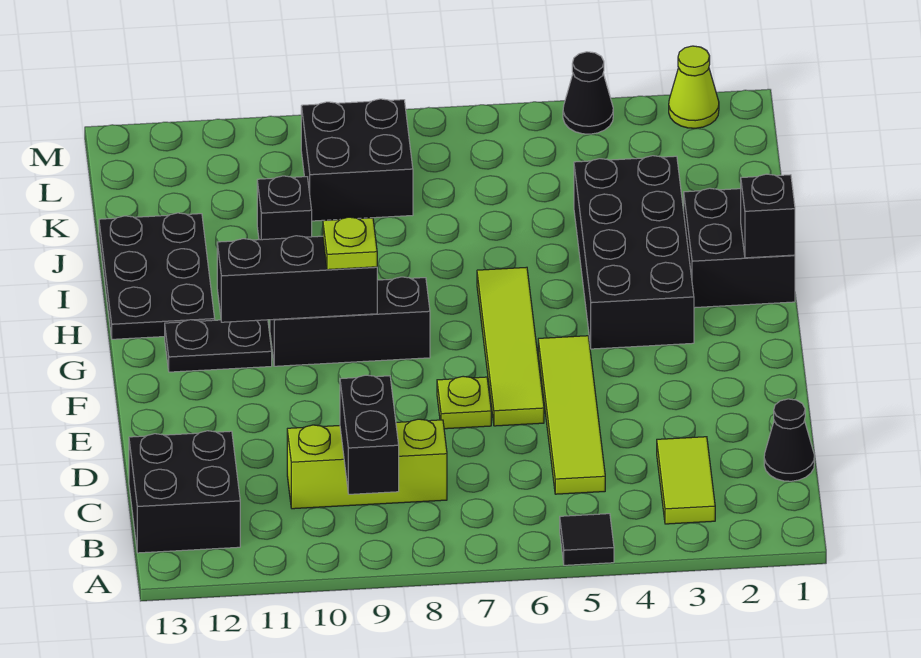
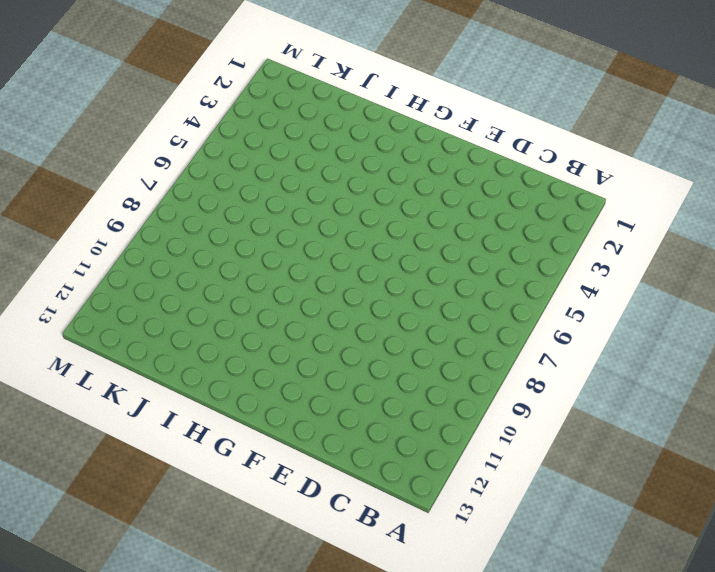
none -> black tile A5 level 1
none -> lime tile B3:C3 level 1
none -> black brick B12:C13 level 1

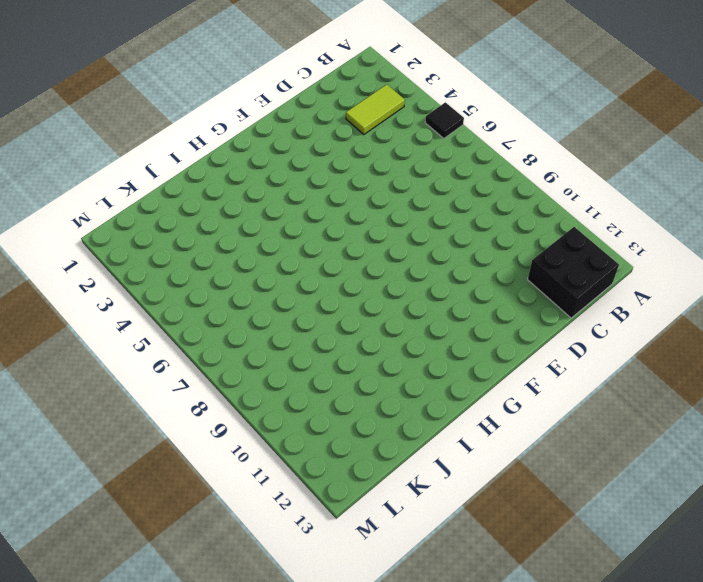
none -> black cone C1 level 1
none -> lime tile C5:F5 level 1
none -> lime brick C8:C10 level 1

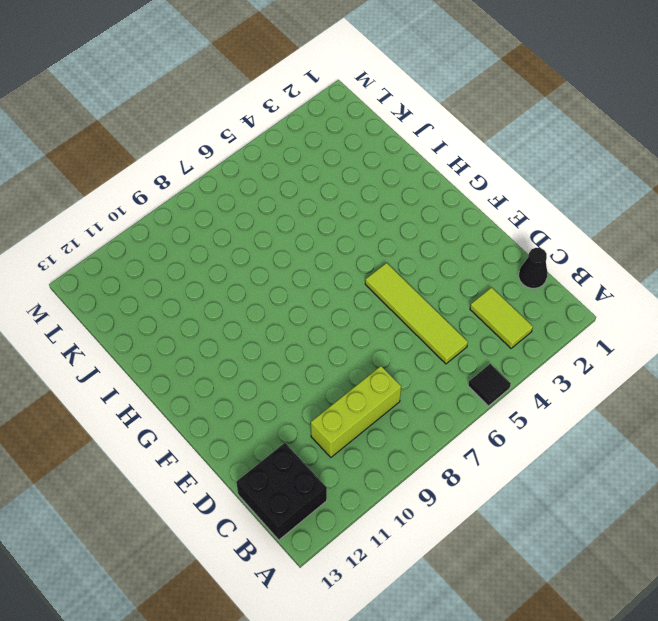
none -> lime tile E6:H6 level 1
none -> lime plate E7 level 1
none -> black brick G3:J4 level 1

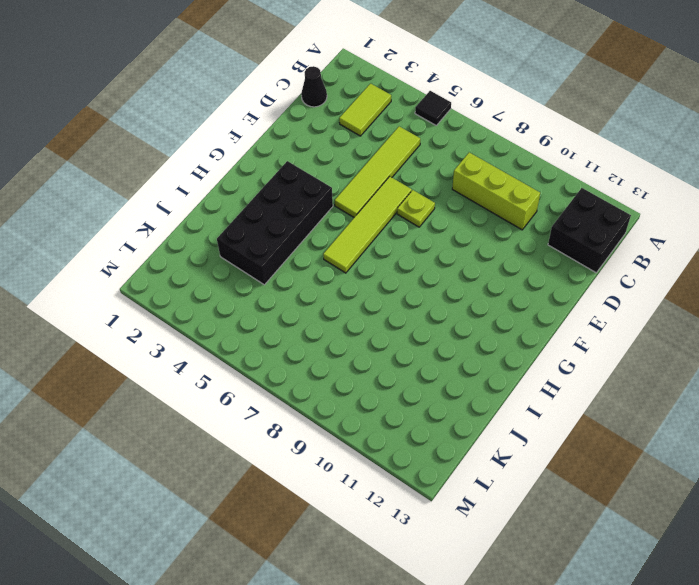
none -> black brick G8:G10 level 1
none -> black plate G11:G12 level 1
none -> black brick H1:I2 level 1

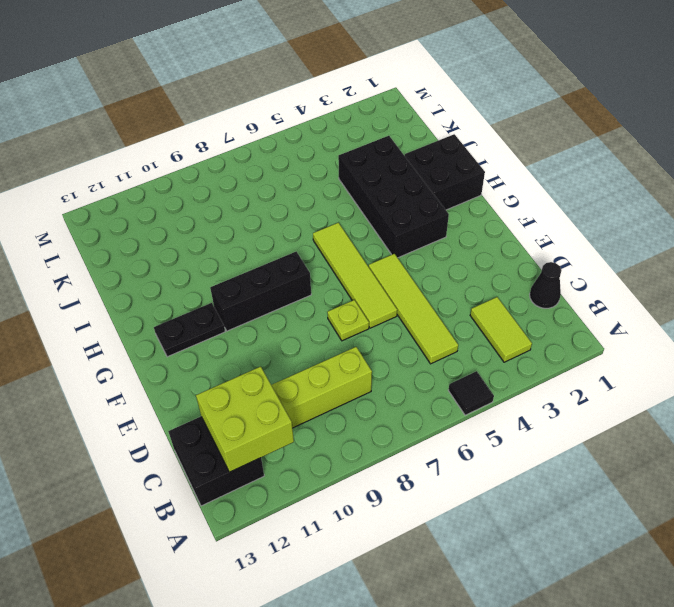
lime brick B11:C12 level 2 -> none
none -> black plate H12:J13 level 1
none -> black brick J10 level 1
none -> black brick K8:L9 level 1

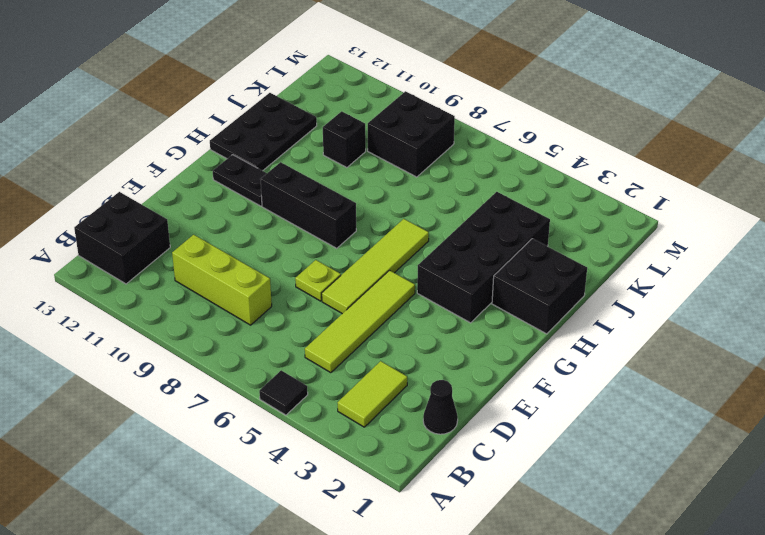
none -> lime cone M2 level 1
none -> black cone M4 level 1
none -> black brick B9:C9 level 2

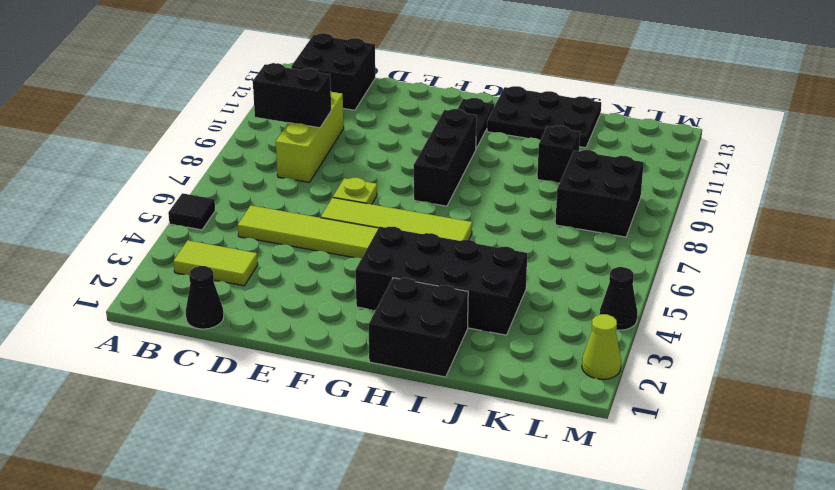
none -> black brick G9:G11 level 2
none -> black brick H1 level 2
none -> lime plate G9 level 3

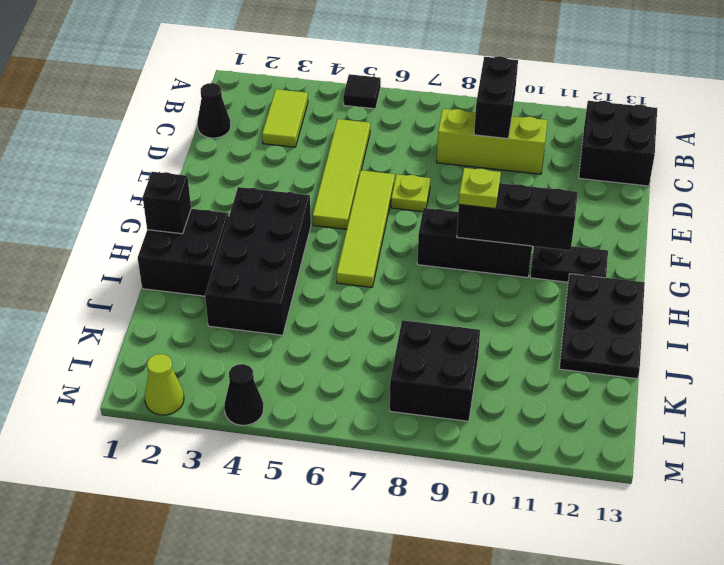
none -> black brick J10 level 1

